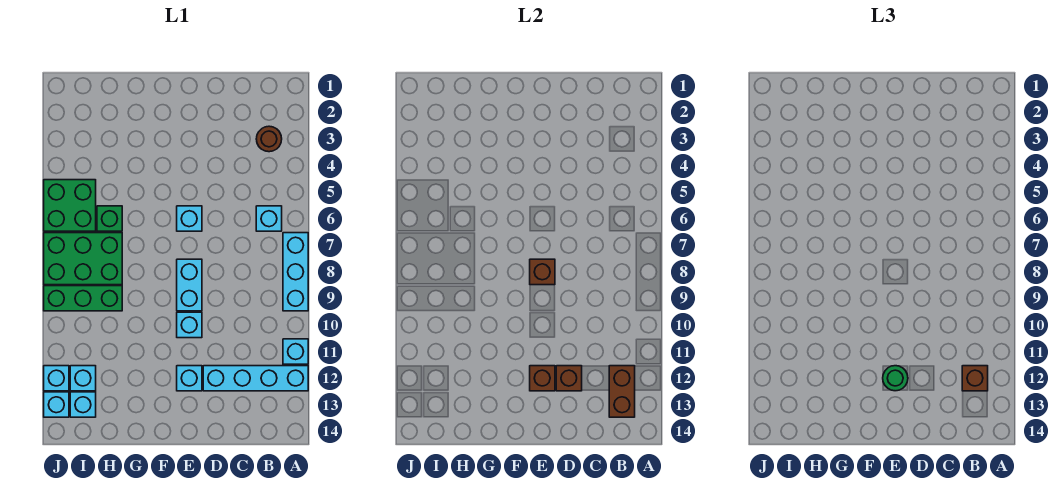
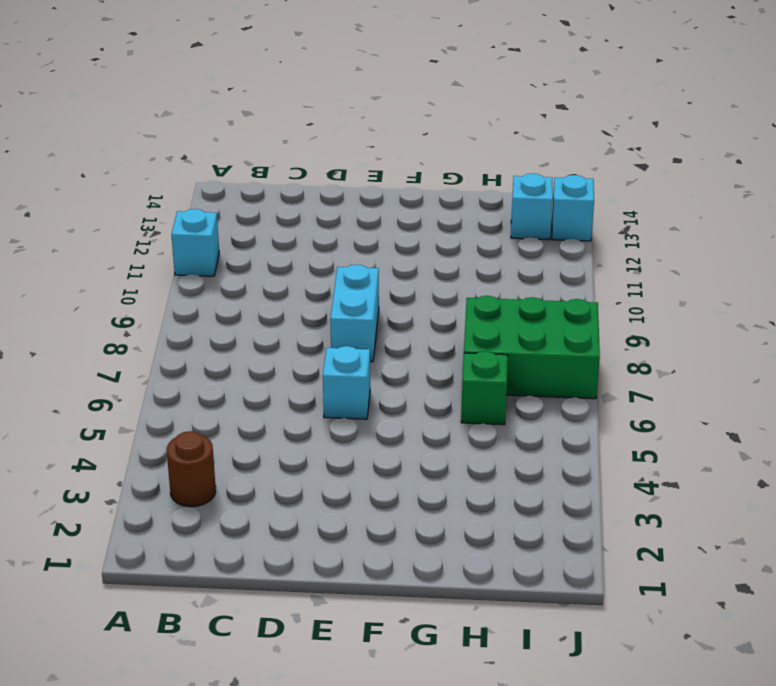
none -> cyan brick A7:A9 level 1
none -> cyan brick A12:D12 level 1
none -> cyan brick B6 level 1

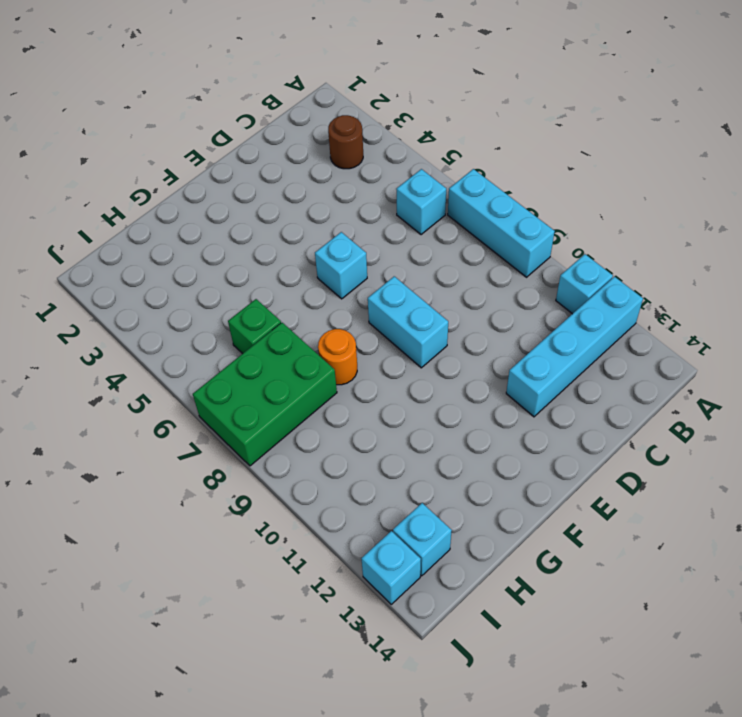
orange round brick G8 level 1 -> none
none -> cyan brick E10 level 1
none -> cyan brick E12 level 1
none -> green brick H9:J9 level 1

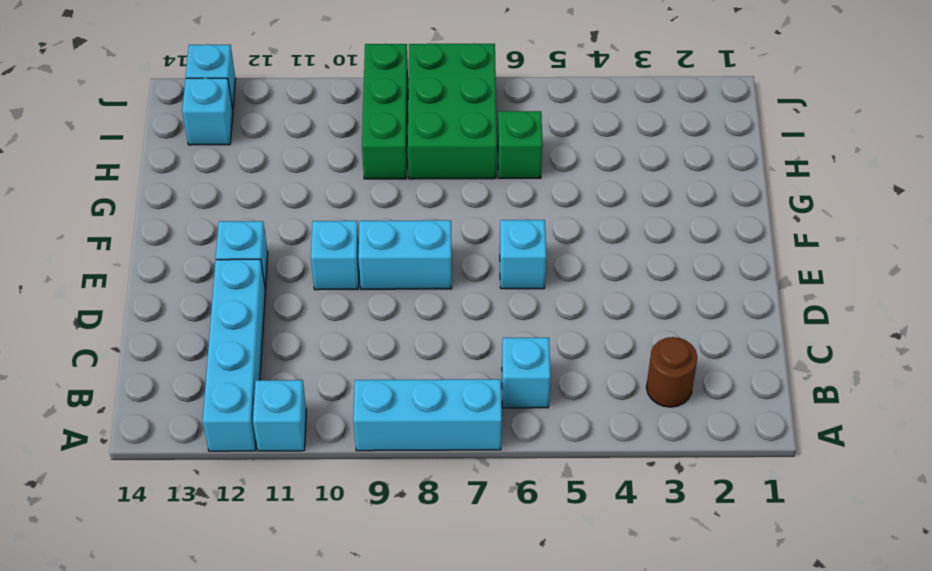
none -> green brick I5:J6 level 1
none -> cyan brick I12 level 1
none -> cyan brick J12 level 1

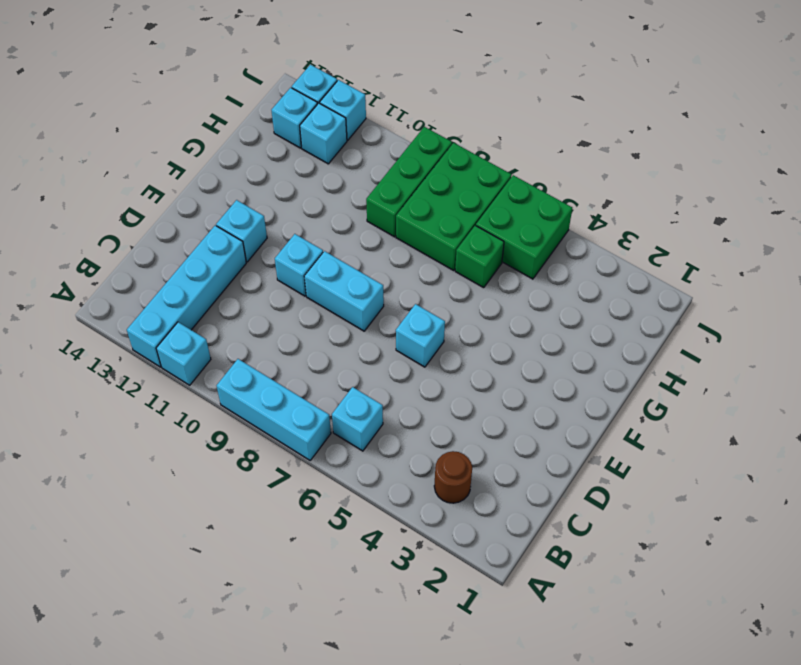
none -> brown brick B12:B13 level 2
none -> brown brick D12 level 2
none -> brown brick E8 level 2

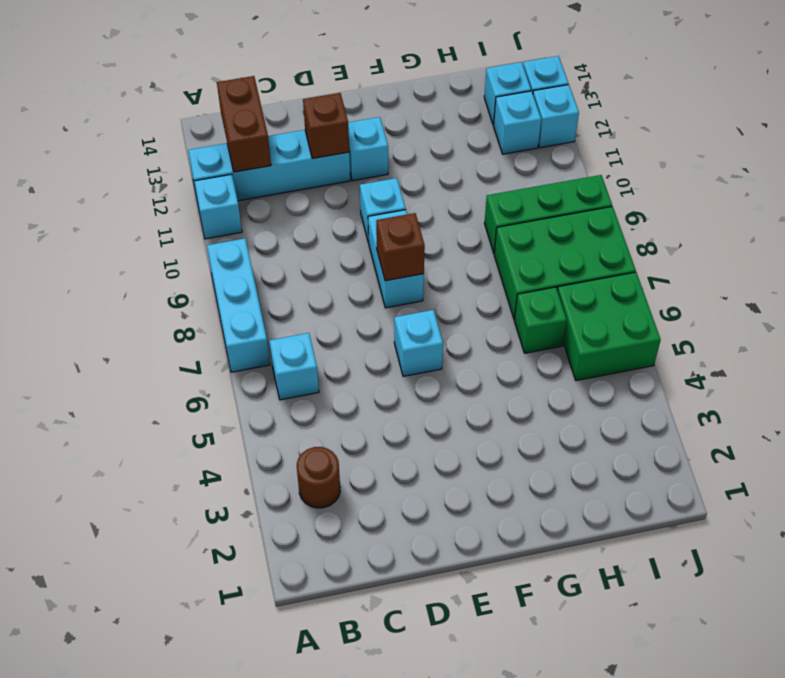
none -> brown brick E12 level 2
none -> brown brick B12 level 3
none -> green round brick E12 level 3

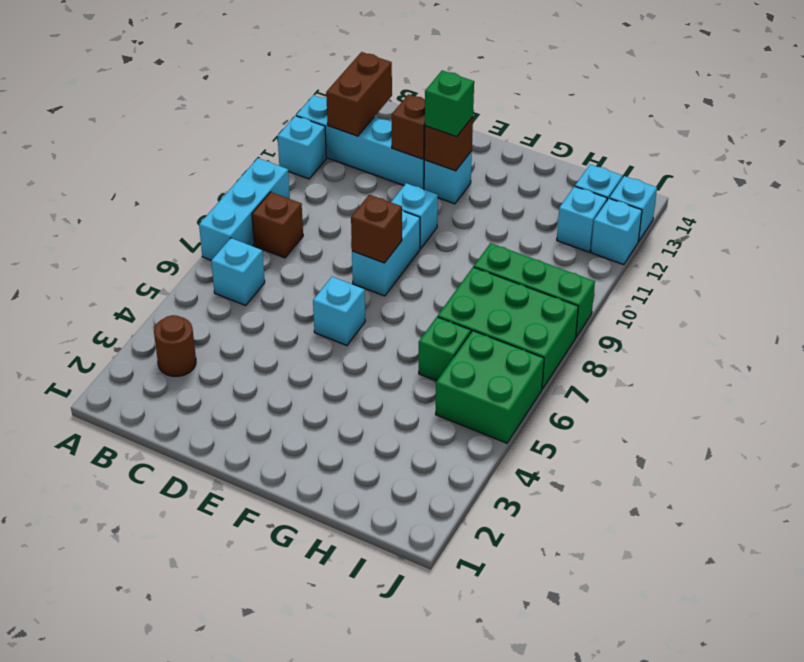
brown brick B8 level 1 -> brown brick B12 level 3
green brick E12 level 3 -> green round brick E12 level 3

